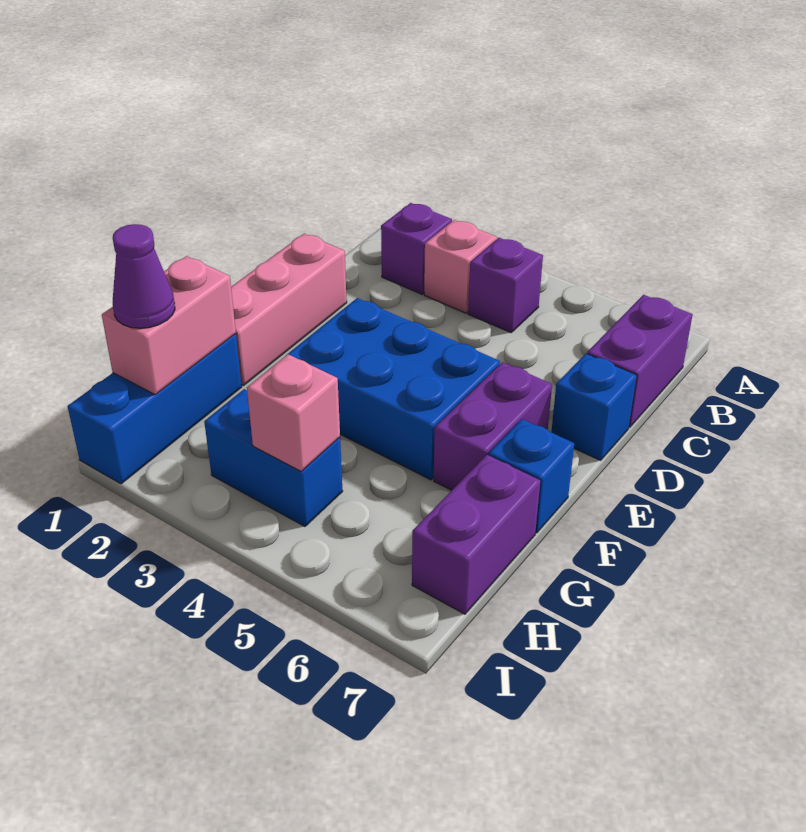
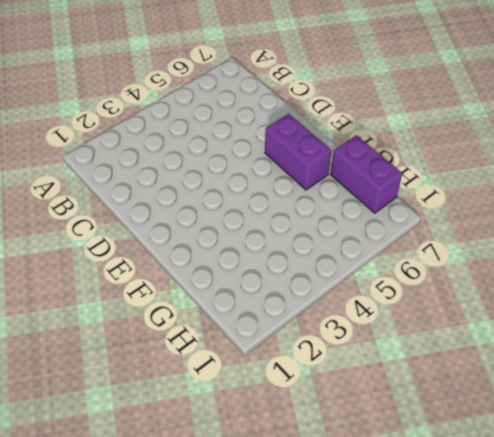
none -> purple brick B2 level 1
none -> pink brick B3 level 1
none -> purple brick B4 level 1

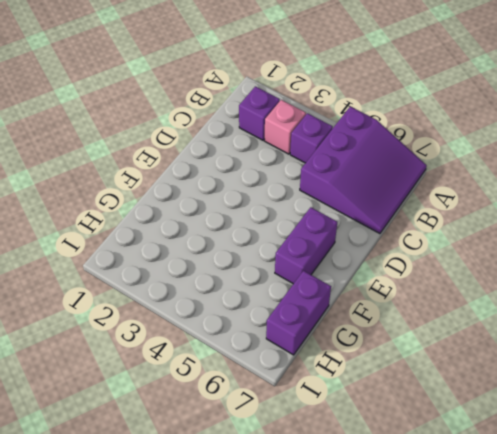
purple slope A5:C7 level 1 top 5 -> purple brick B7:C7 level 1
none -> pink brick D1:F1 level 1
none -> blue brick D7 level 1
none -> blue brick E3:F5 level 1

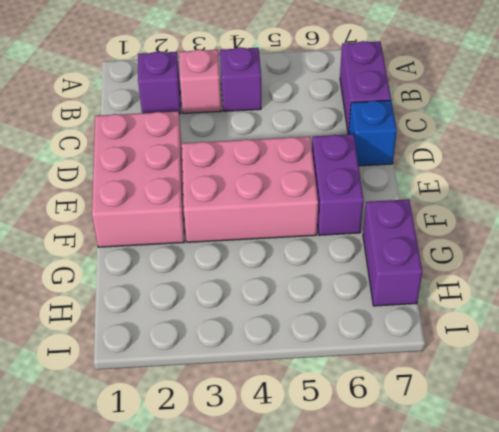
pink brick D1:F2 level 1 -> pink brick D1:F1 level 1
pink brick E3:F5 level 1 -> blue brick E3:F5 level 1
none -> blue brick F7 level 1
none -> blue brick G1:I1 level 1
none -> blue brick H3:H4 level 1

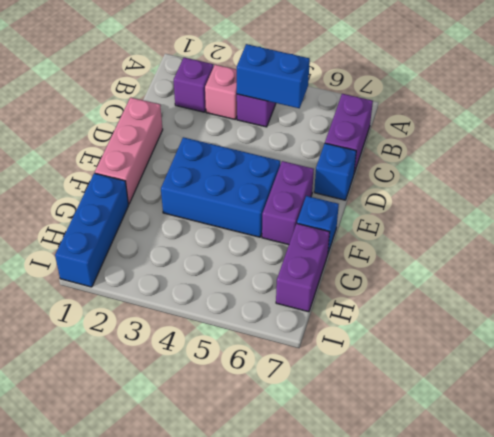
blue brick B4:B5 level 2 -> blue brick H3:H4 level 1
none -> pink brick G1:H1 level 2
none -> pink brick H4 level 2
none -> purple cone H1 level 3

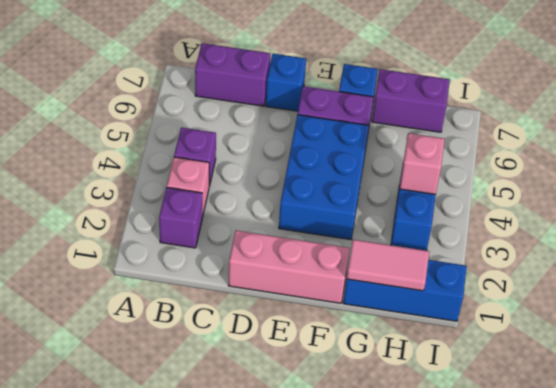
pink tile G1:H1 level 2 -> pink brick G1:H1 level 2
none -> purple cone H1 level 3

